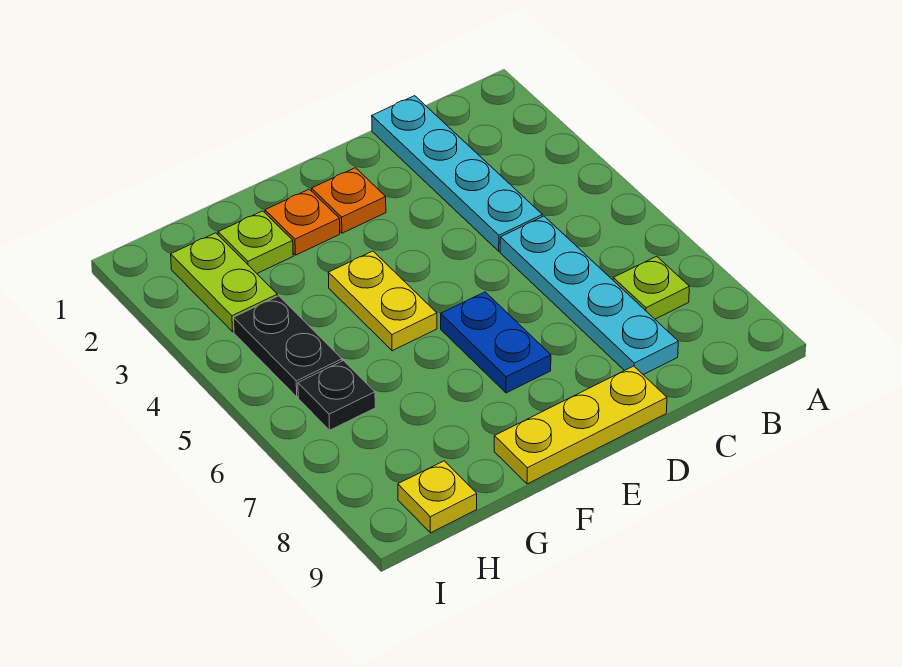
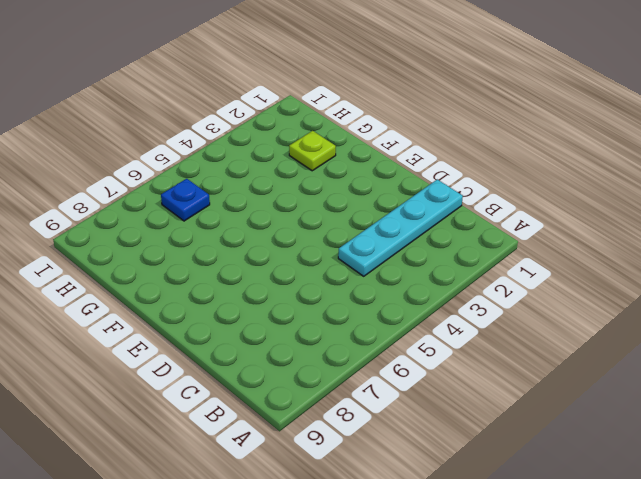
blue plate H6 level 1 -> black plate H6 level 1
none -> lime plate B7 level 1
none -> cyan plate C5:C8 level 1
none -> yellow plate D9:F9 level 1

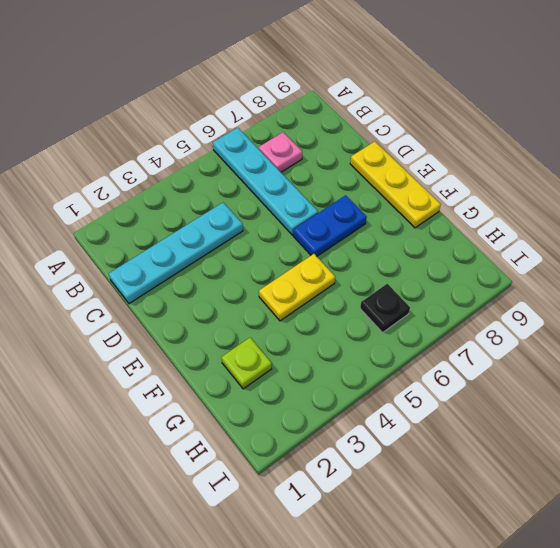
cyan plate A6:D6 level 1 -> cyan plate C5:C8 level 1
pink plate B7 level 1 -> lime plate B7 level 1
none -> orange plate E2 level 1
none -> orange plate F2 level 1
none -> lime plate H2:H3 level 1

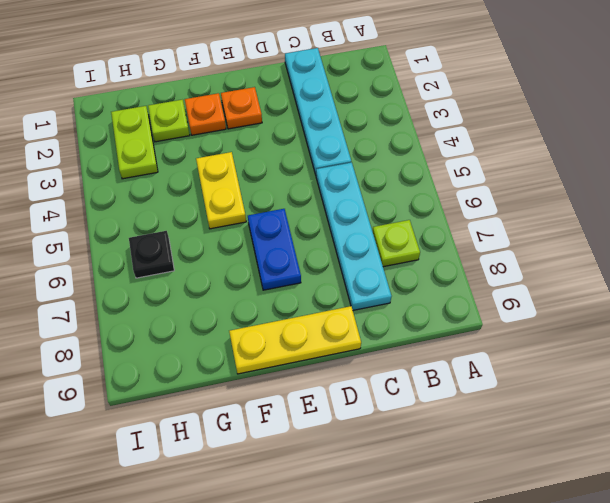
none -> black plate H4:H5 level 1
none -> yellow plate H9 level 1

